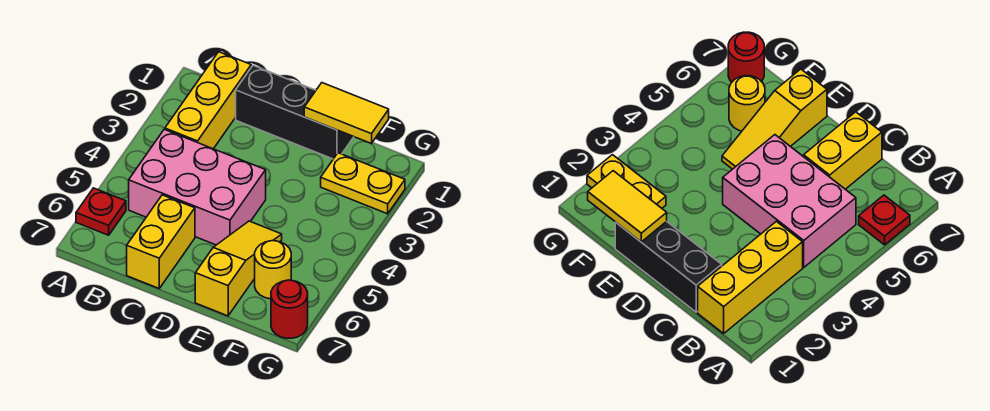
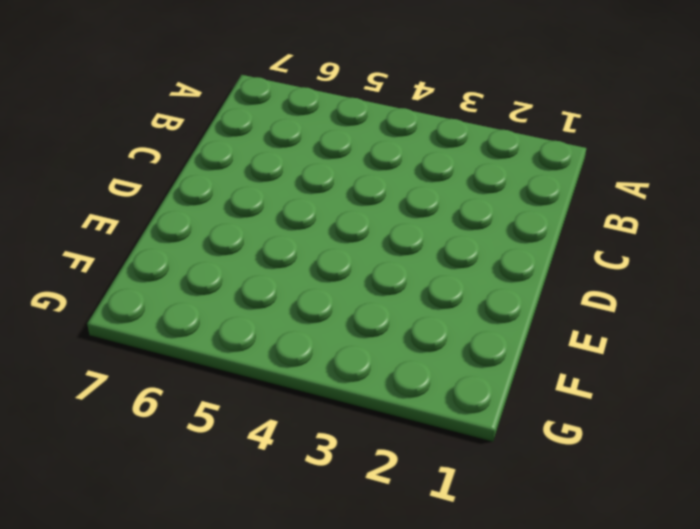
none -> red plate A6 level 1
none -> yellow brick B1:B3 level 1

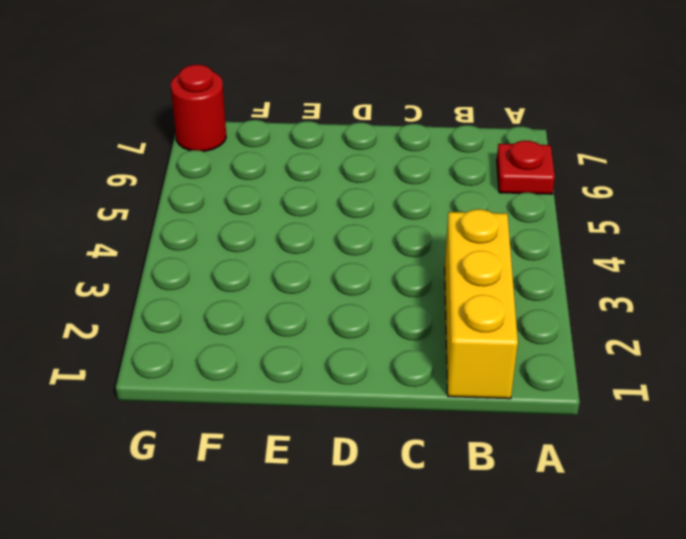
none -> pink brick B4:D5 level 1
none -> black brick C1:E1 level 1

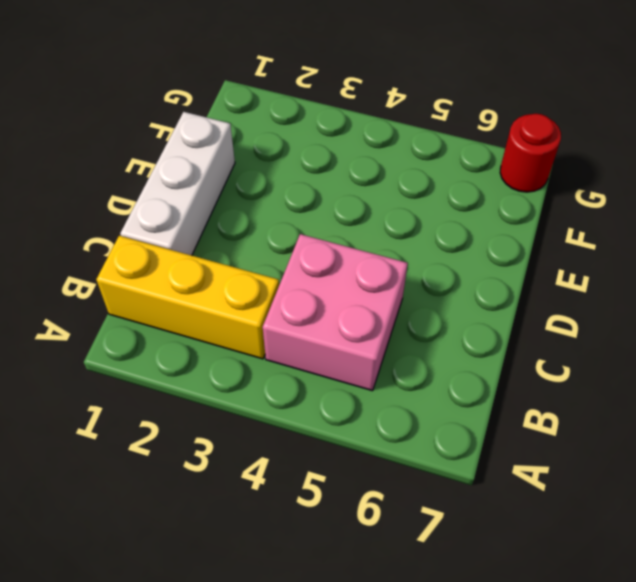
pink brick B4:C5 level 1 -> pink brick B4:D5 level 1
white brick C1:E1 level 1 -> black brick C1:E1 level 1
none -> red plate A6 level 1
none -> yellow brick C6:C7 level 1

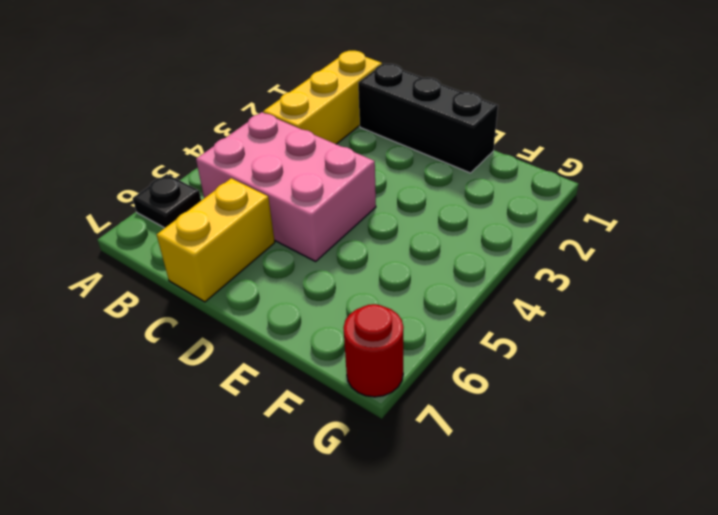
black plate A6 level 1 -> red plate A6 level 1
none -> yellow slope E5:E7 level 1 top 7
none -> yellow plate F2:G2 level 1

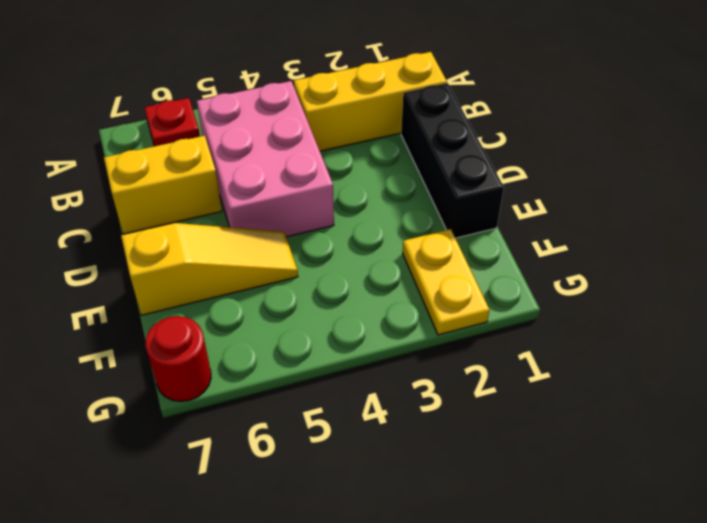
none -> yellow round brick F6 level 1
none -> yellow tile E1:F1 level 2

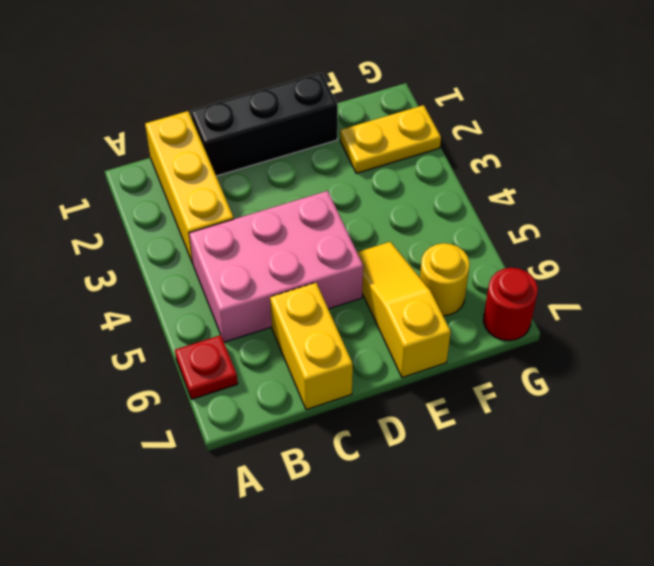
none -> yellow tile E1:F1 level 2

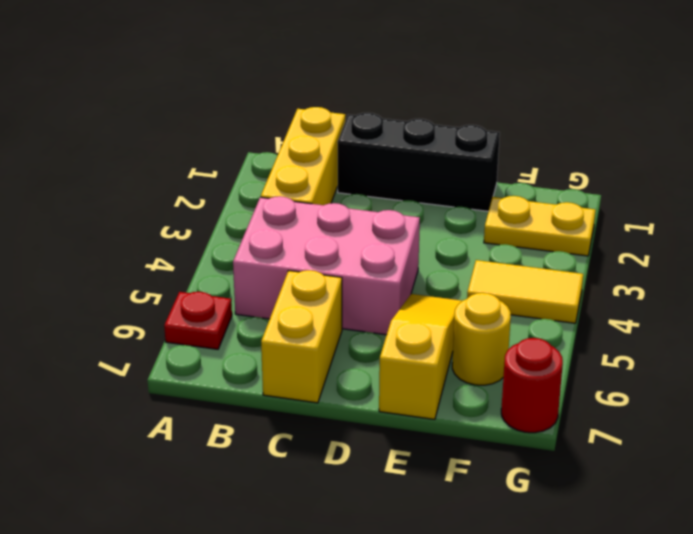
yellow tile F4:G4 level 1 -> yellow tile E1:F1 level 2

